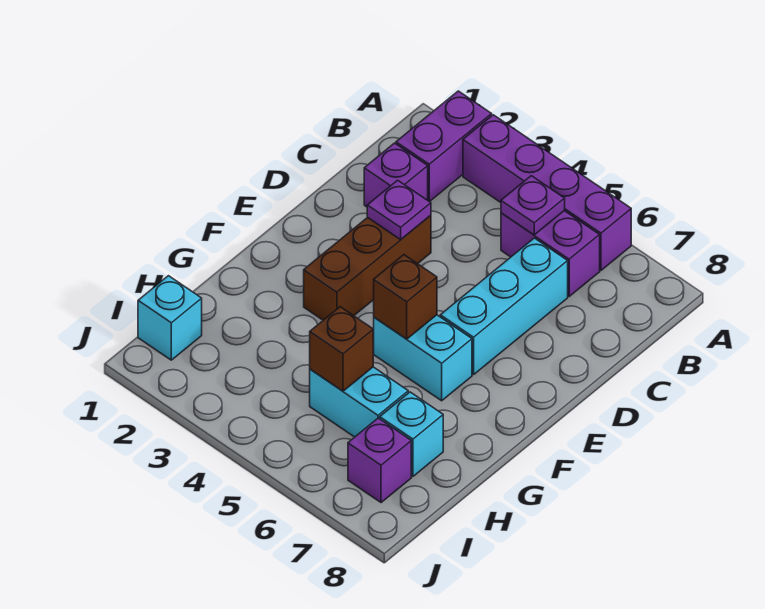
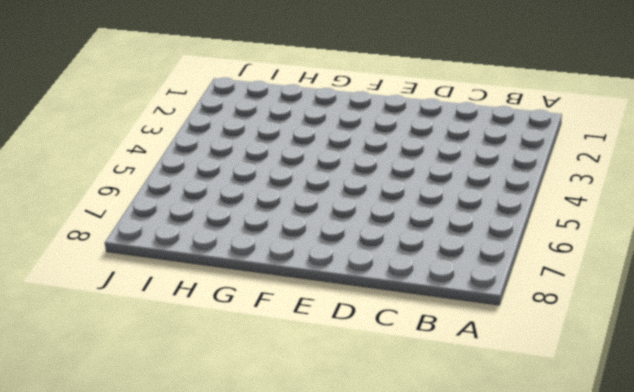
none -> purple brick A2:B2 level 1
none -> purple brick A3:A6 level 1
none -> purple brick B5:B6 level 1

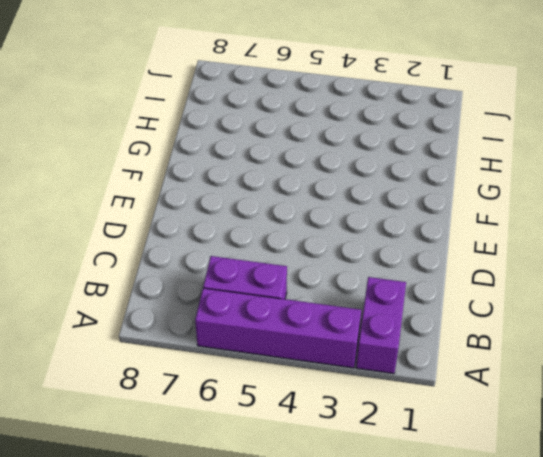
none -> purple brick C2 level 1
none -> cyan brick C6:E6 level 1
none -> brown brick D3:F3 level 1

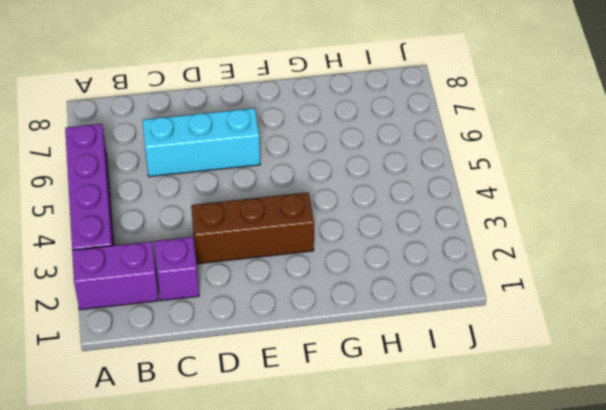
none -> purple brick B5:B6 level 1
none -> cyan brick F5:F6 level 1
none -> cyan brick H5:H6 level 1

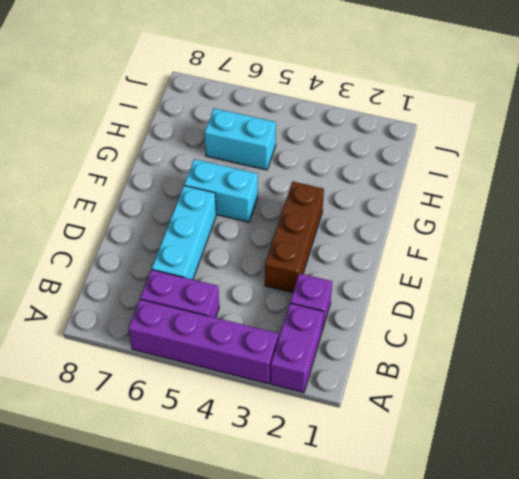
none -> cyan brick H7 level 1
none -> cyan brick I1 level 1
none -> purple brick I7 level 1

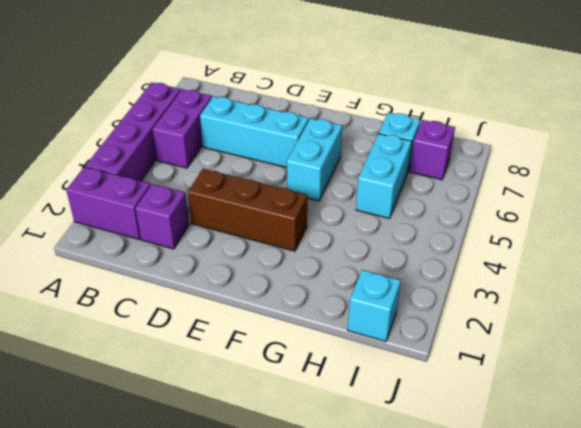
none -> purple plate B5 level 2
none -> purple plate D3 level 2
none -> brown brick F5 level 2

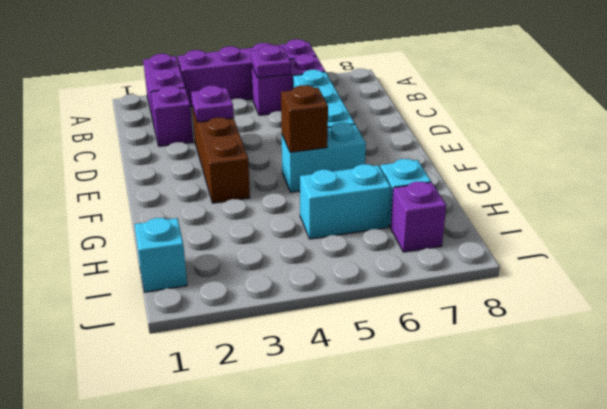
none -> brown brick H5 level 2

